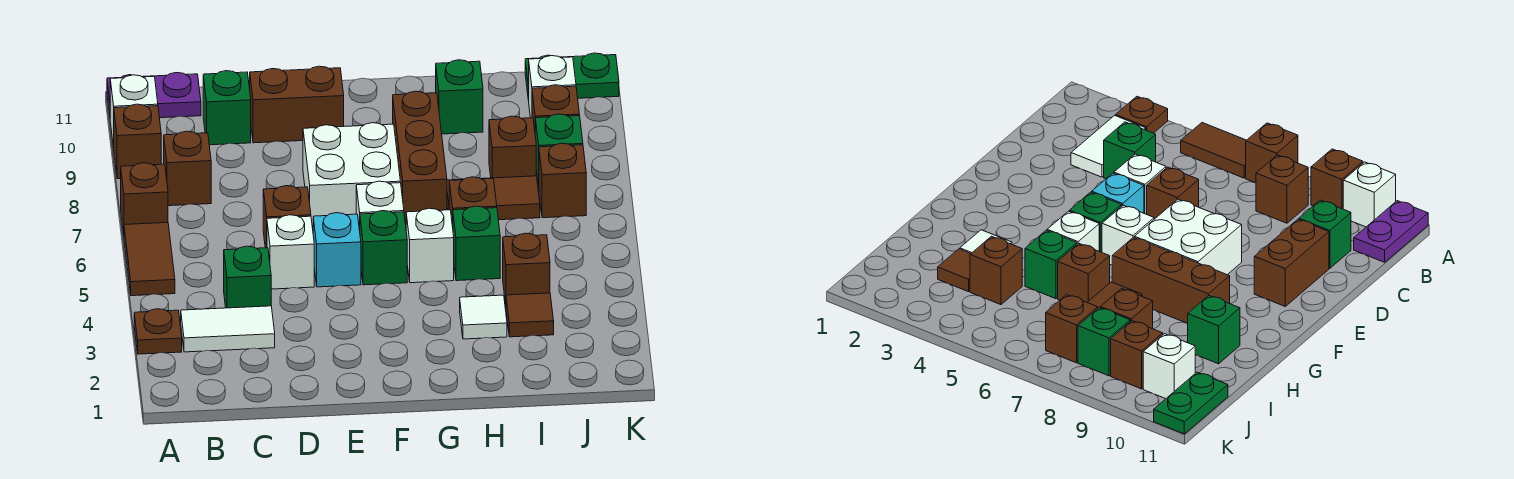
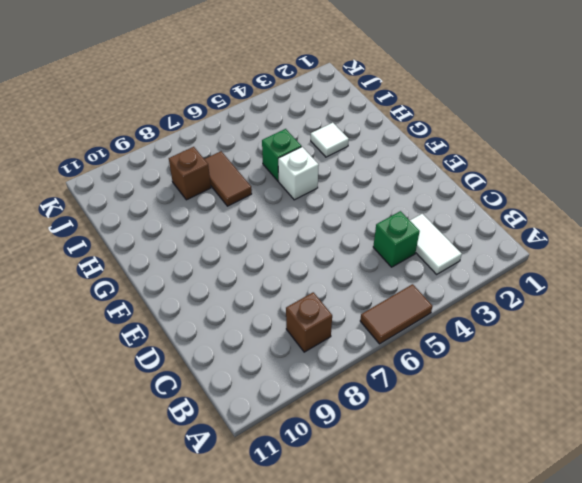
none -> brown plate A3 level 1
none -> brown brick A7 level 1
none -> brown brick A9 level 1
none -> white brick A10 level 1

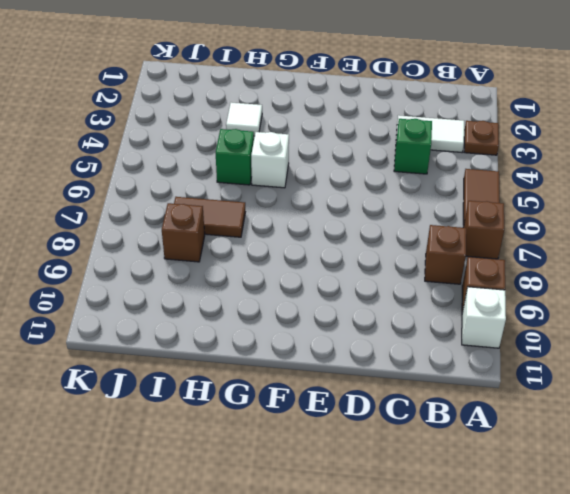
none -> purple plate A11:B11 level 1
none -> green brick C10 level 1
none -> white brick D5 level 1
none -> brown brick D6 level 1

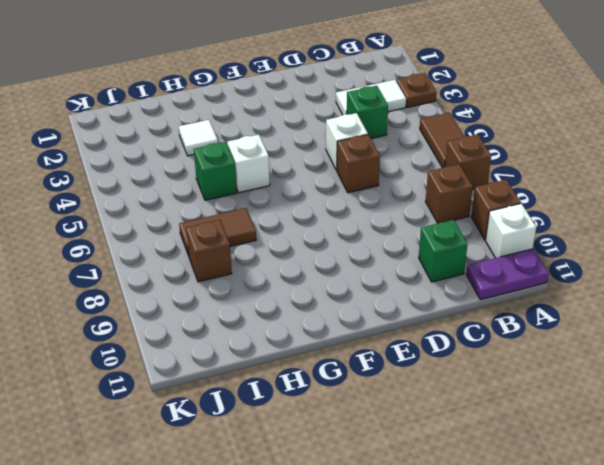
none -> brown brick D10:E10 level 1
none -> cyan brick E5 level 1
none -> white brick E7:F8 level 1
none -> green brick F5 level 1

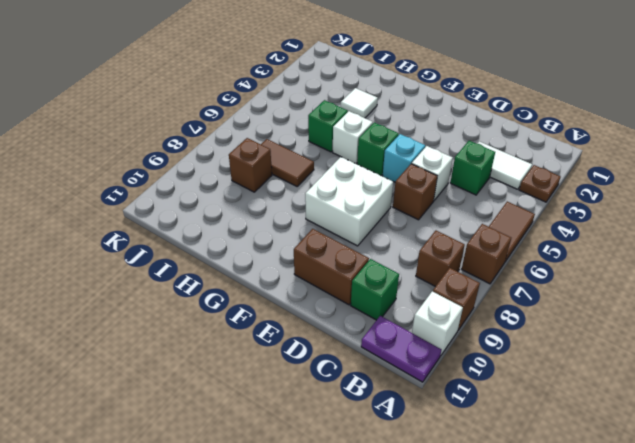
none -> white brick F6 level 1
none -> brown brick G7:G9 level 1
none -> brown brick H6 level 1
none -> green brick H10 level 1

